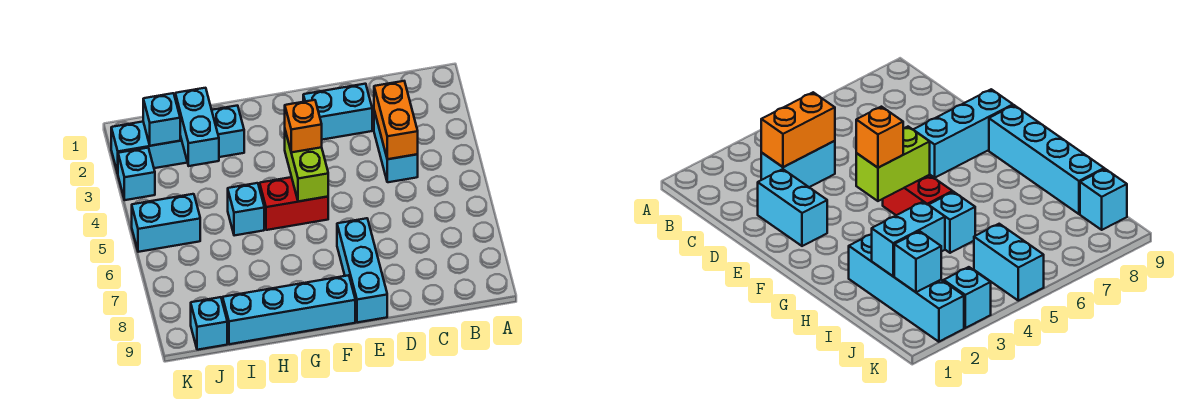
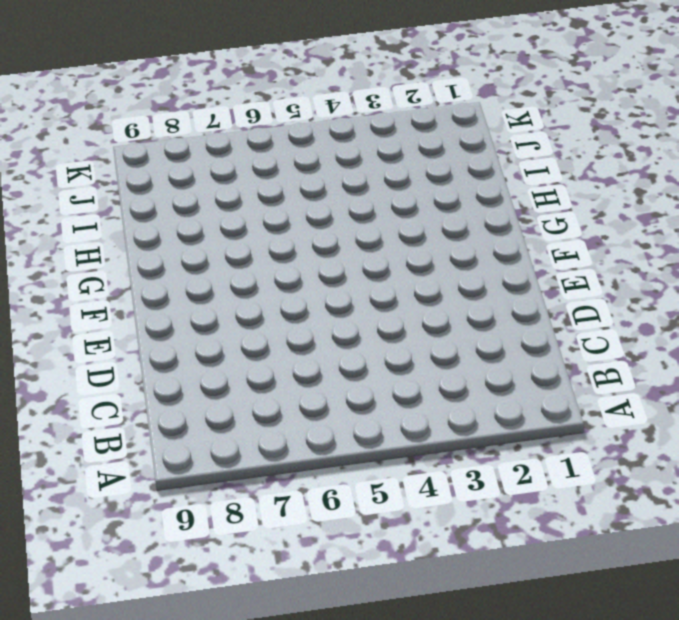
none -> cyan brick C3:C4 level 1
none -> cyan brick D2:E2 level 1
none -> cyan brick E7:E9 level 1

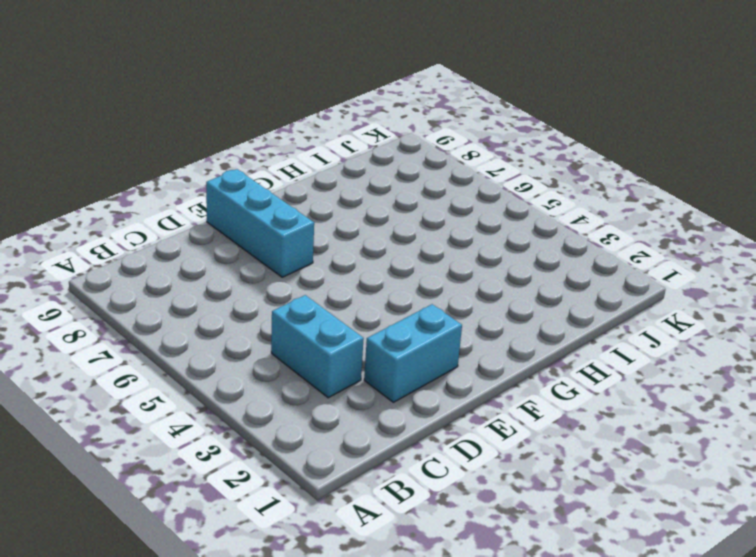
none -> red brick F5:G5 level 1
none -> cyan brick F9:I9 level 1
none -> cyan brick H2:K2 level 1

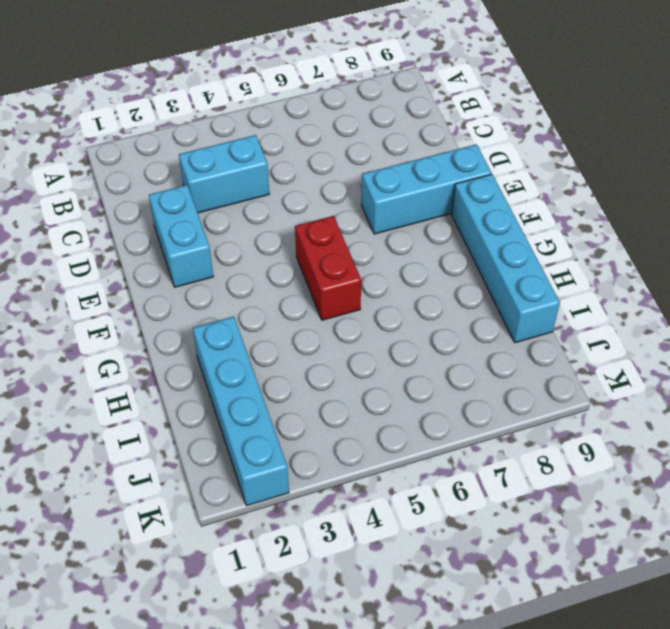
none -> cyan brick H5 level 1
none -> cyan brick J5:K5 level 1
none -> cyan brick J9 level 1

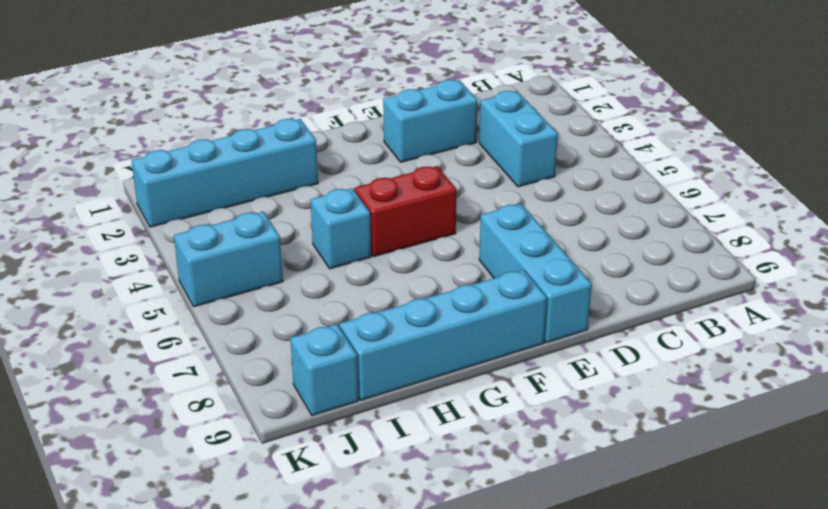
none -> cyan brick K3 level 1
none -> orange brick C3:C4 level 2
none -> lime brick F4:F5 level 2

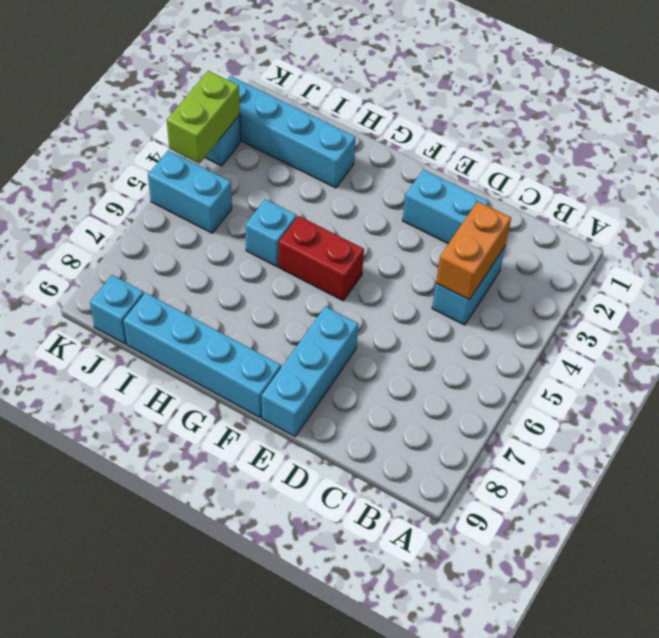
lime brick K3:K4 level 2 -> lime brick F4:F5 level 2
none -> cyan brick I2:I3 level 2
none -> cyan brick J2 level 2
none -> orange brick F4 level 3

